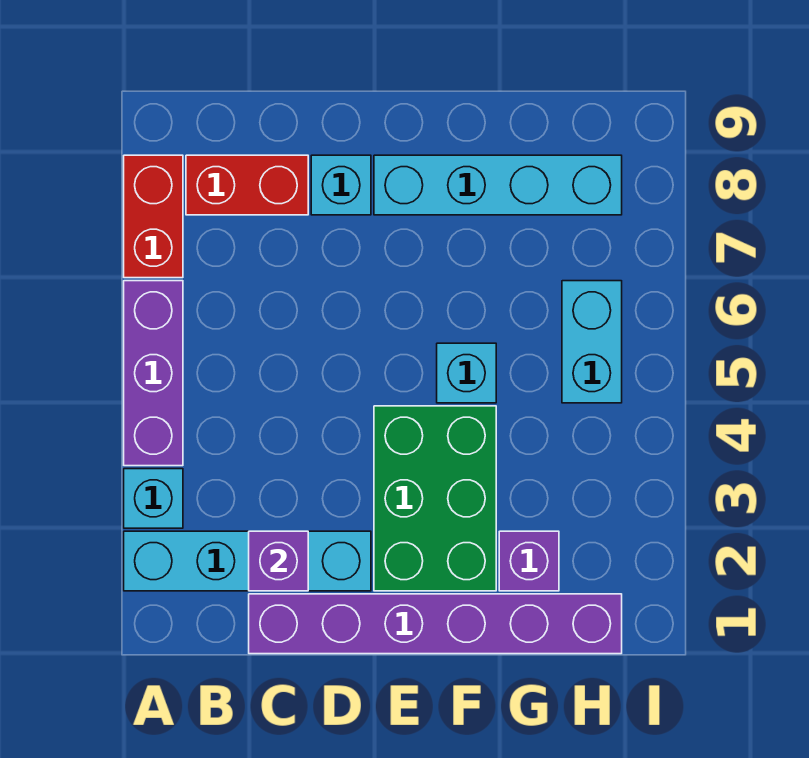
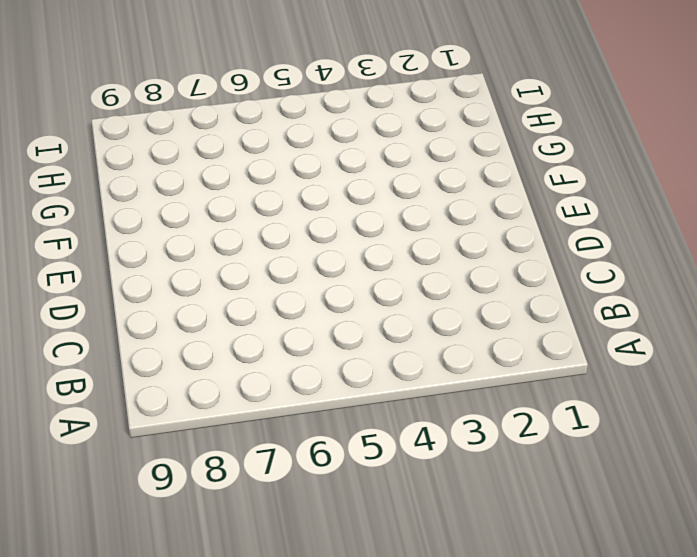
none -> cyan brick A2:D2 level 1
none -> cyan brick A3 level 1
none -> purple brick A4:A6 level 1

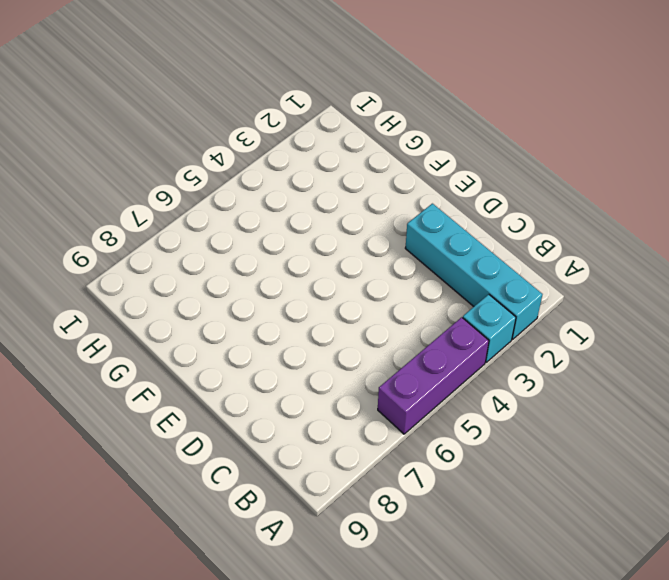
none -> red brick A7:A8 level 1
none -> red brick B8:C8 level 1
none -> purple brick C1:H1 level 1

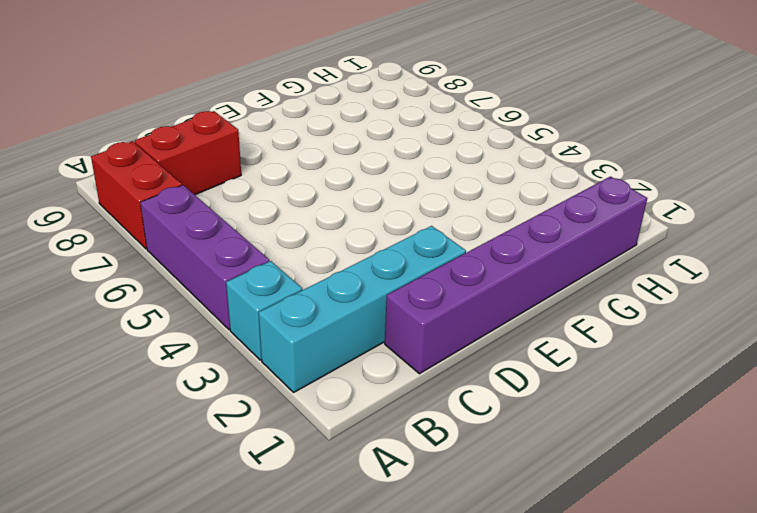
none -> cyan brick D8 level 1
none -> green brick E2:F4 level 1
none -> cyan brick E8:H8 level 1

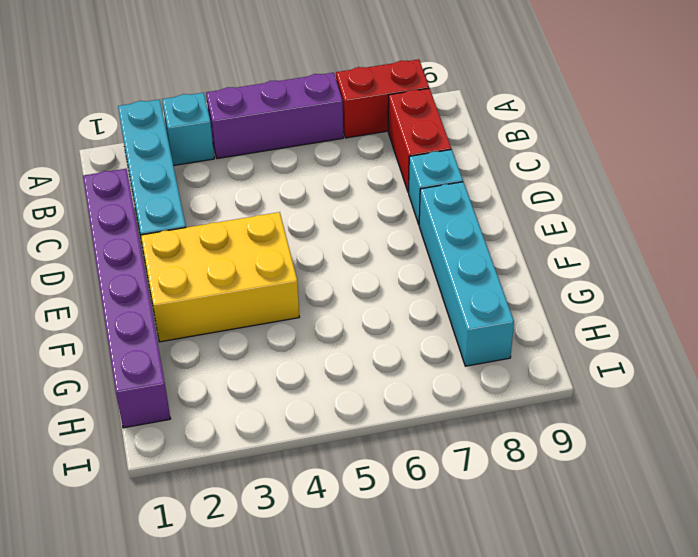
yellow brick E2:F4 level 1 -> green brick E2:F4 level 1
none -> cyan brick F5 level 1
none -> purple brick G2 level 1
none -> cyan brick H5:H6 level 1

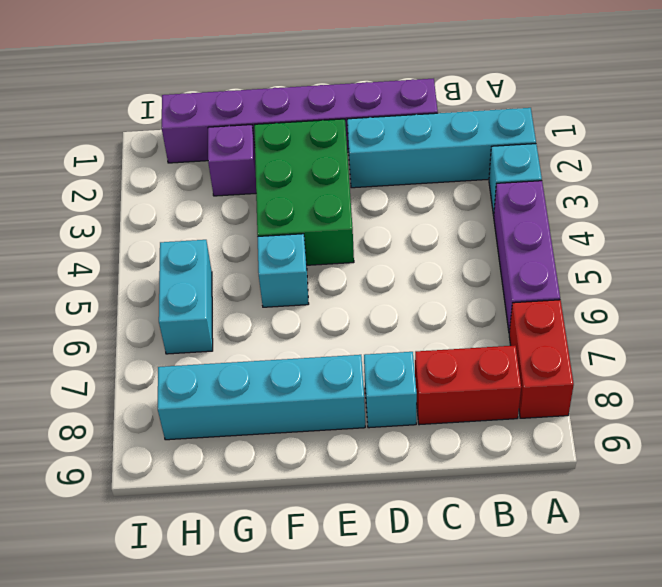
none -> purple brick C2 level 2

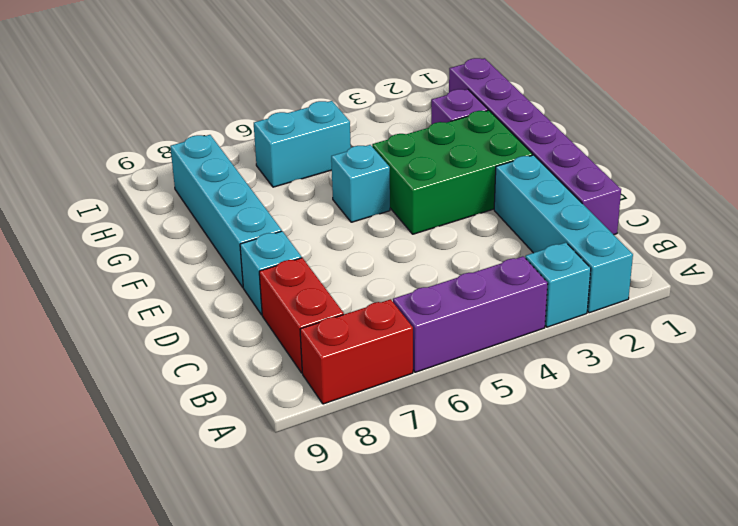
none -> purple brick C2 level 2

